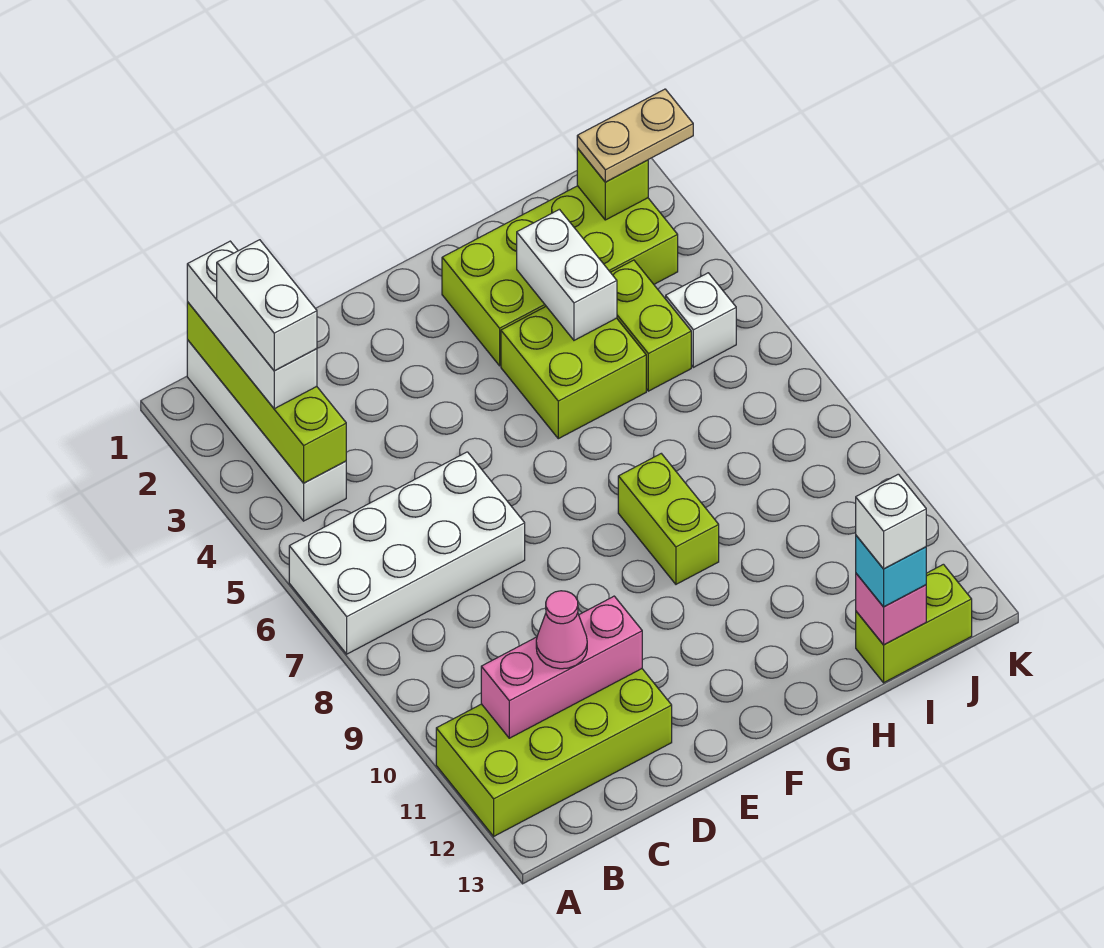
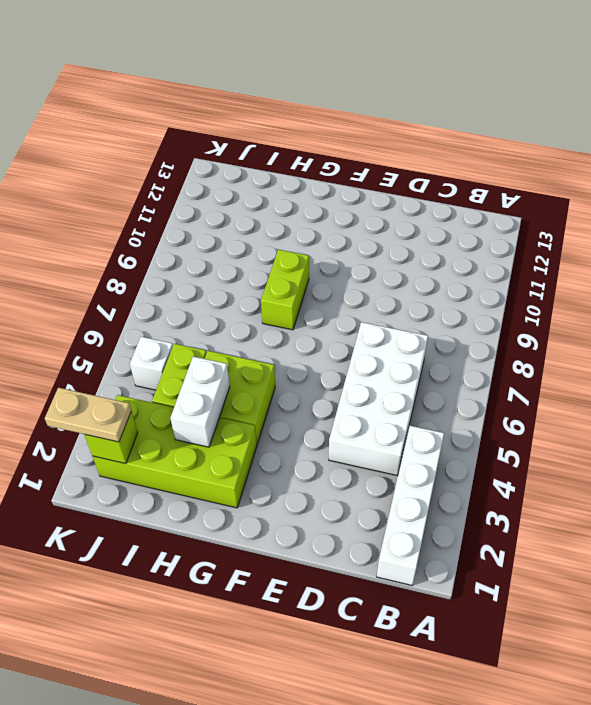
white brick C4:D7 level 1 -> white brick A6:D7 level 1
none -> lime brick A11:D12 level 1
none -> lime brick I13:J13 level 1
none -> lime brick B1:B4 level 2

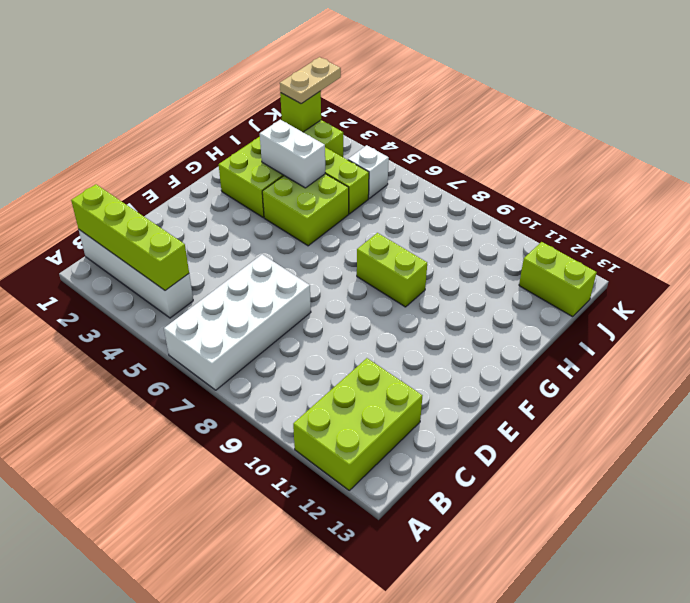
lime brick A11:C12 level 1 -> lime brick A11:D12 level 1
lime brick J12:J13 level 1 -> lime brick I13:J13 level 1
none -> pink brick B11:D11 level 2
none -> pink brick I13 level 2
none -> white brick B1:B3 level 3

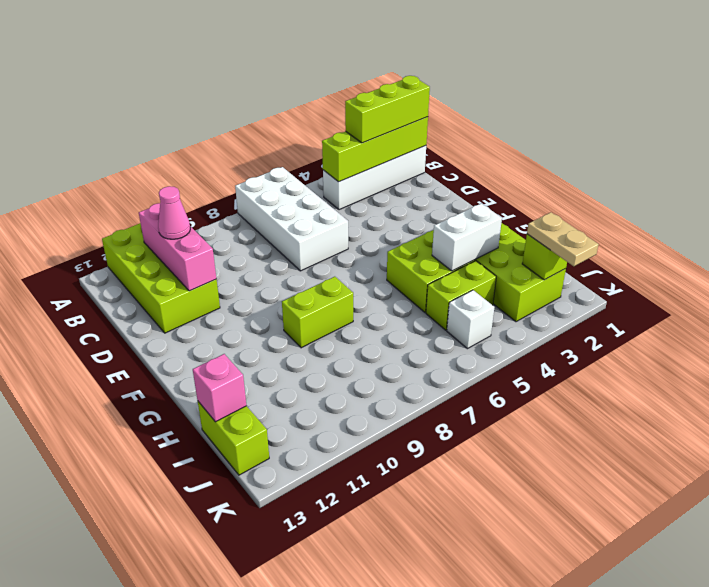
lime brick B1:B3 level 3 -> white brick B1:B3 level 3
none -> cyan brick I13 level 3
none -> white brick B2:B3 level 4
none -> white brick I13 level 4

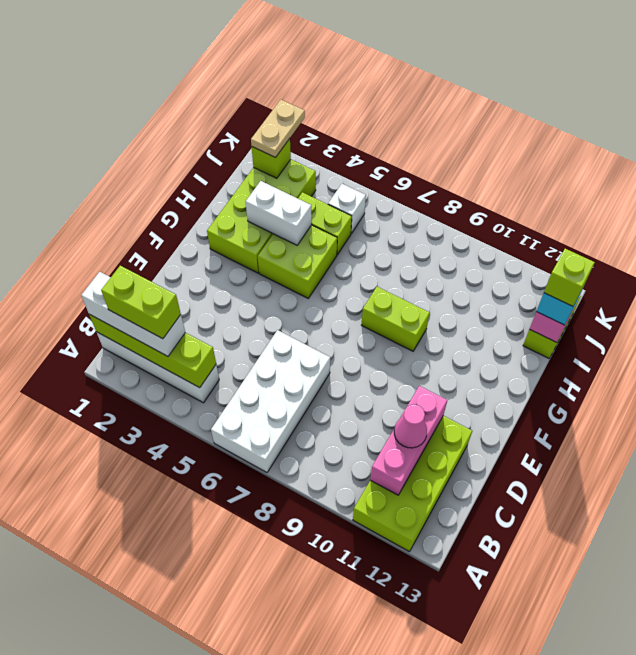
lime brick B2:B3 level 4 -> white brick B2:B3 level 4
lime brick I13 level 4 -> white brick I13 level 4

